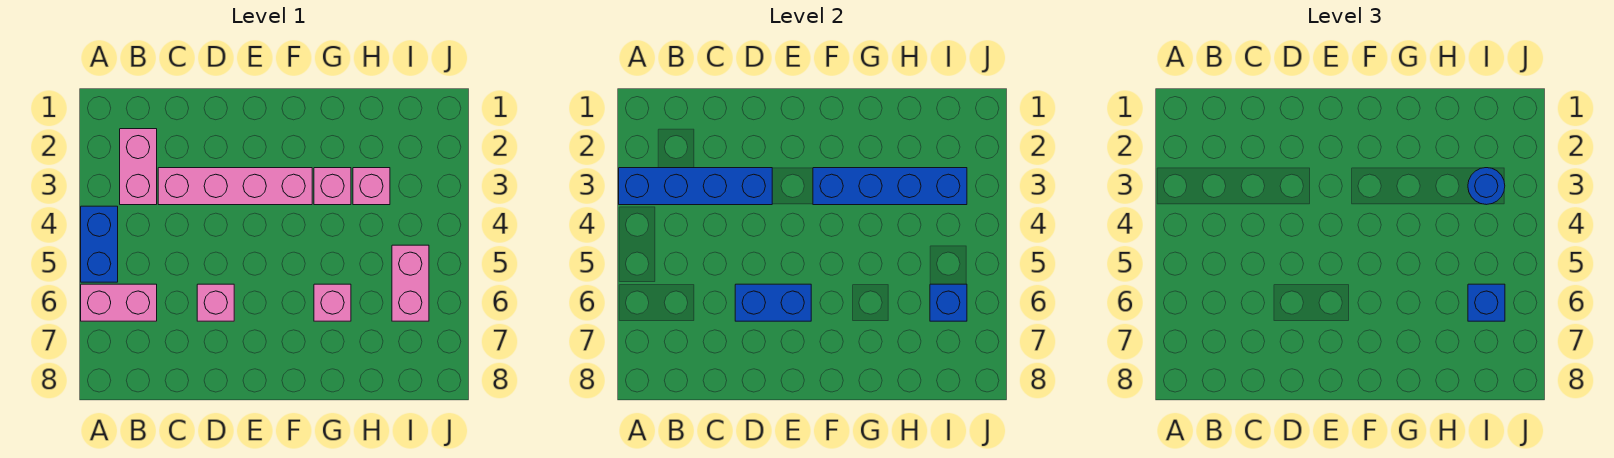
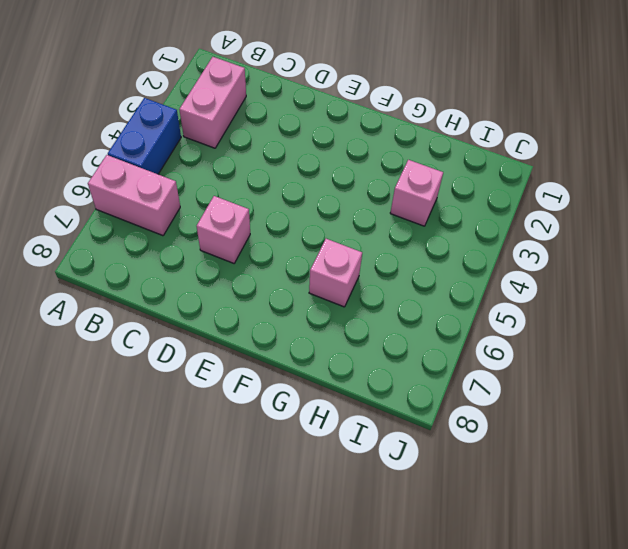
none -> pink brick C3:F3 level 1
none -> pink brick G3 level 1
none -> pink brick I5:I6 level 1

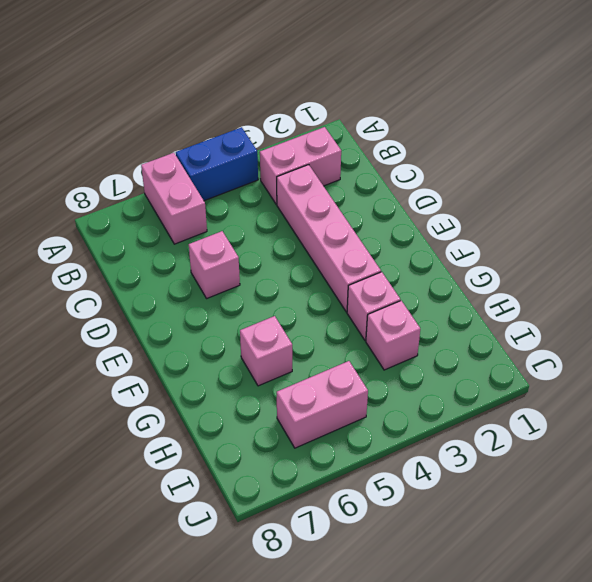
none -> blue brick A3:D3 level 2
none -> blue brick D6:E6 level 2
none -> blue brick F3:I3 level 2

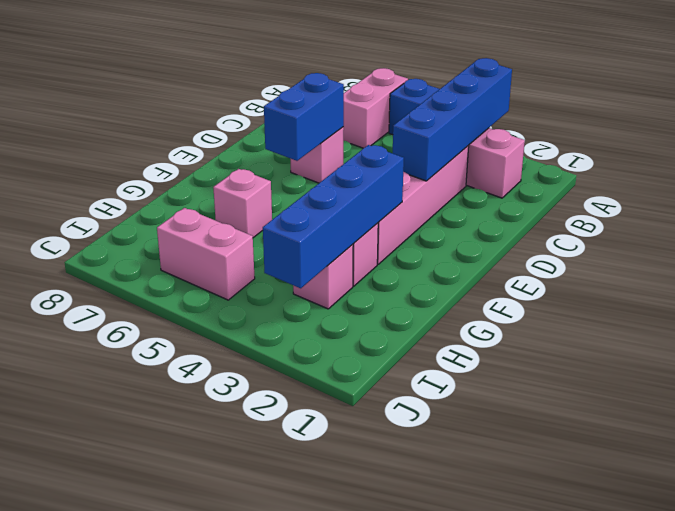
none -> blue brick I6 level 2
none -> blue round brick I3 level 3
none -> blue brick I6 level 3

